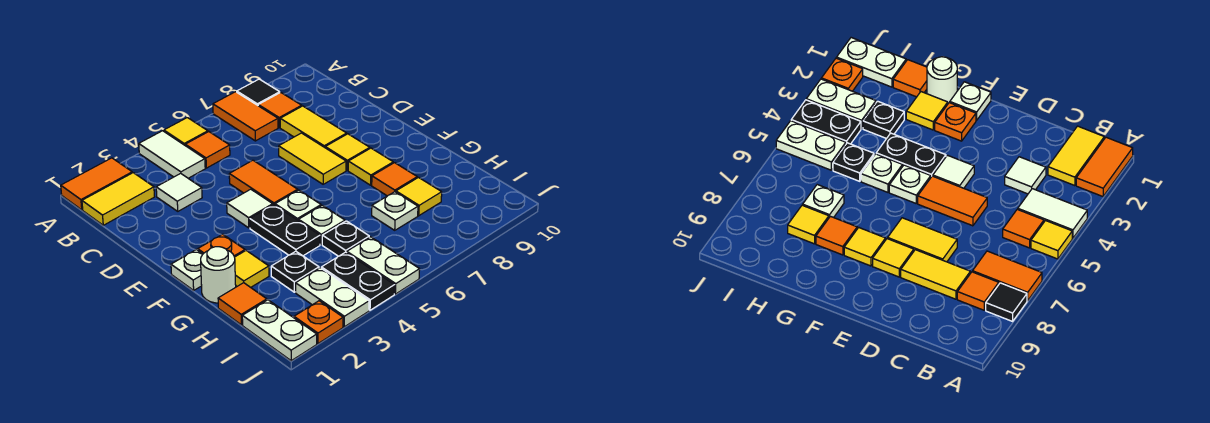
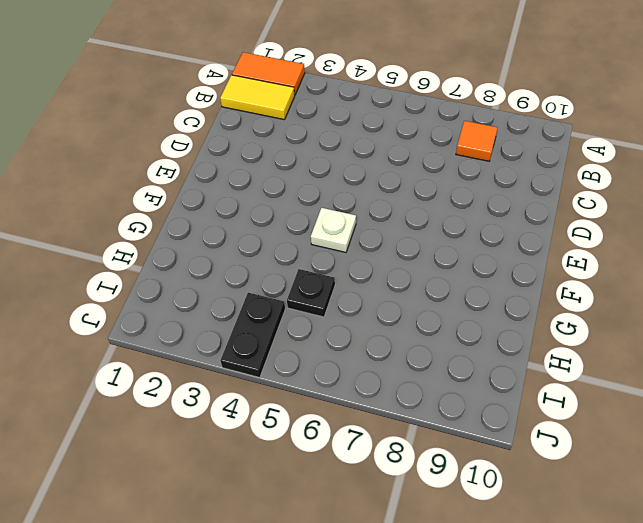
none -> white tile A4:B4 level 1
none -> yellow tile A5 level 1
none -> orange tile A7:B7 level 1
none -> black tile A8 level 1

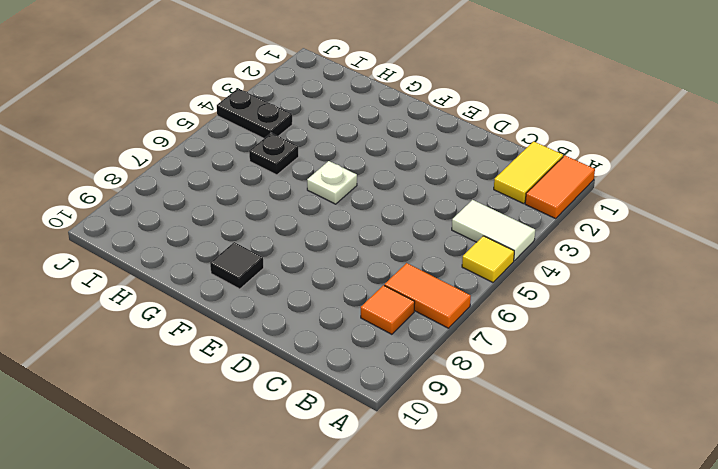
black tile F9 level 1 -> black tile A8 level 1
none -> orange tile B5 level 1
none -> white tile C3 level 1
none -> yellow tile C8:D8 level 1
none -> orange tile D5:E5 level 1

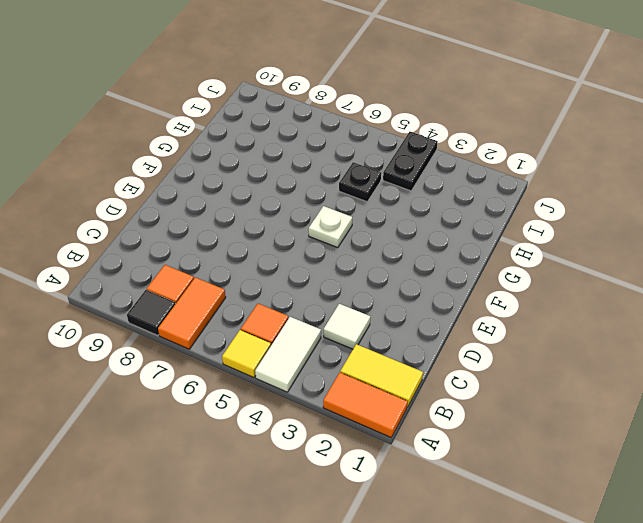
none -> yellow tile C8:D8 level 1
none -> orange tile D5:E5 level 1
none -> yellow tile D7:E7 level 1
none -> white tile E4 level 1

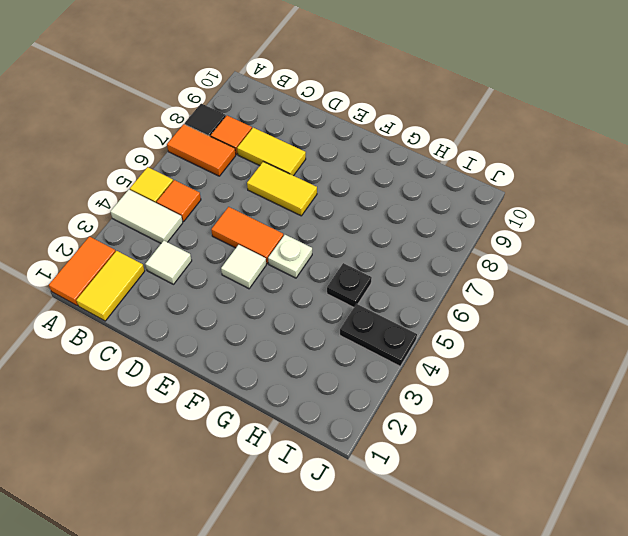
none -> yellow tile E8 level 1
none -> white plate F1 level 1
none -> orange plate F2 level 1
none -> black plate F4:G4 level 1

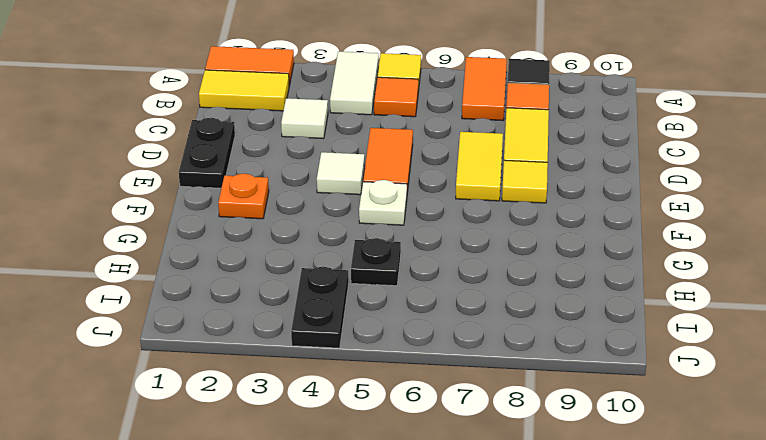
black plate D1:E1 level 1 -> black plate F4:G4 level 1
none -> white plate F1 level 1
none -> yellow tile F8 level 1
none -> white round brick G1 level 1
none -> yellow tile G2 level 1

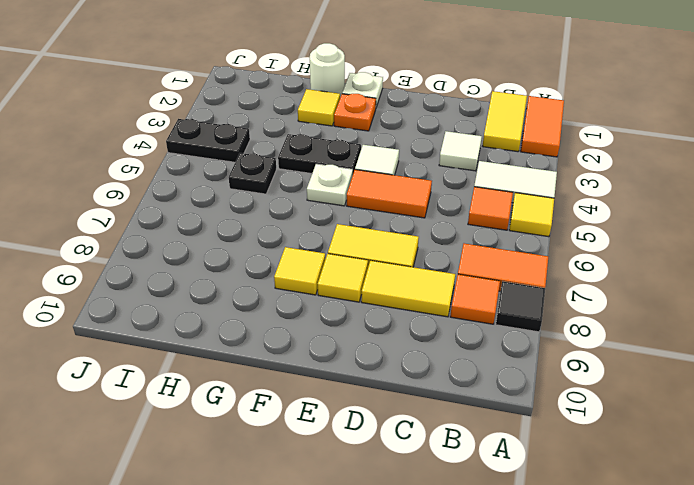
none -> white plate G5 level 1
none -> orange tile G8 level 1
none -> orange tile H1 level 1
none -> black plate H3 level 1

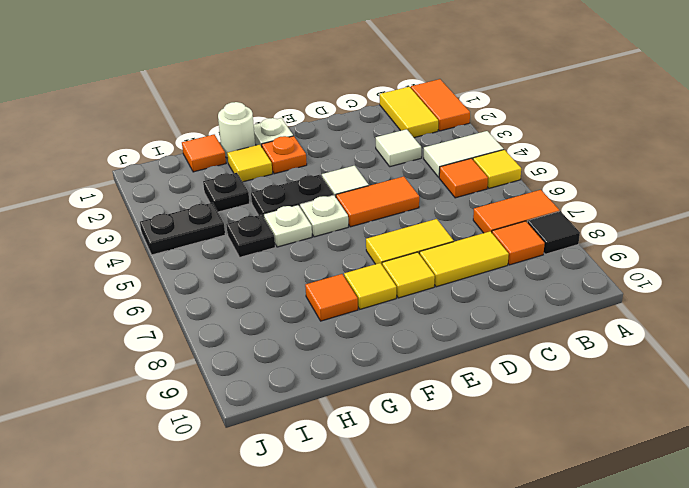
none -> white plate H7 level 1
none -> yellow tile H8 level 1
none -> white plate I1:J1 level 1
none -> white plate I3:J3 level 1

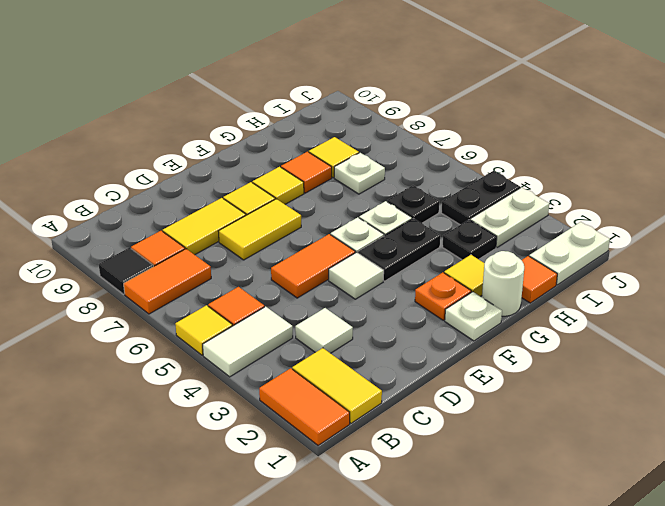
none -> white plate I5:J5 level 1
none -> orange plate J2 level 1

